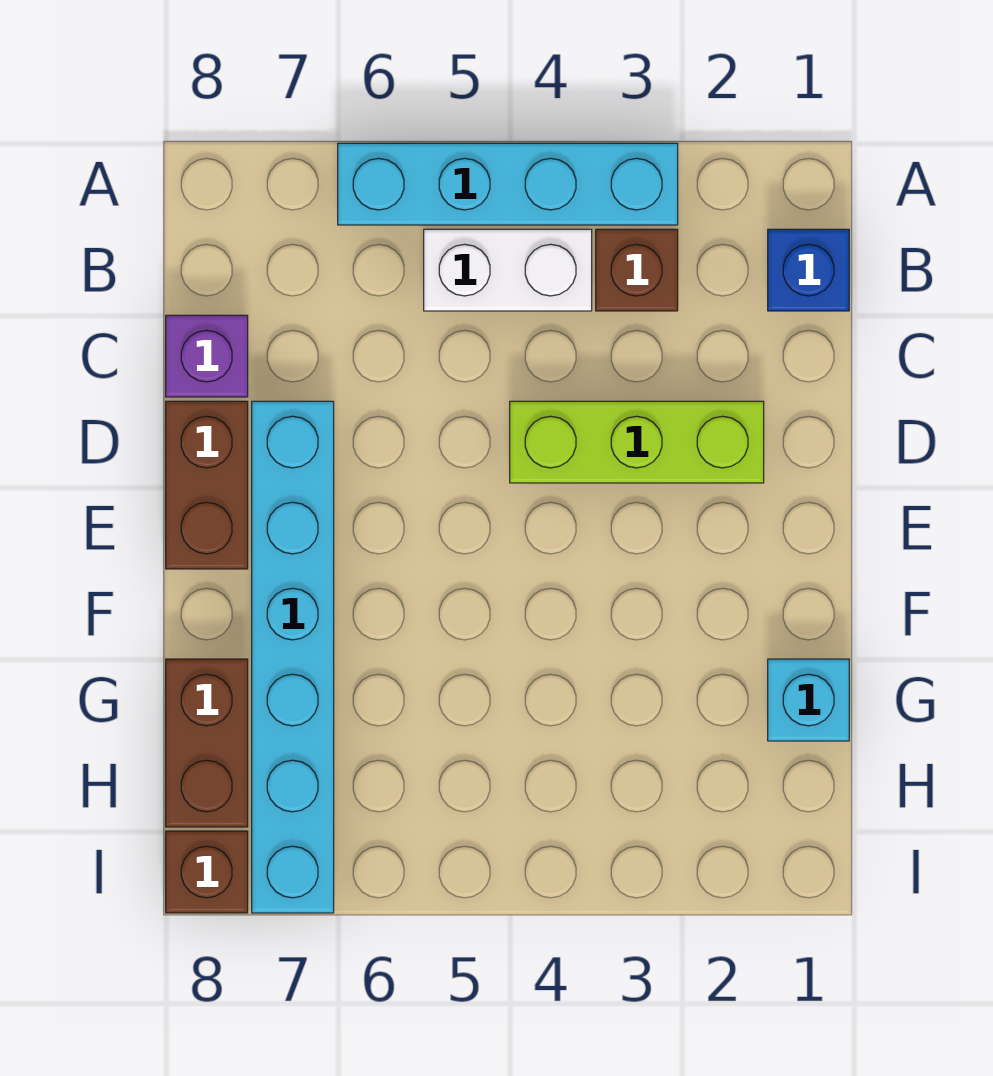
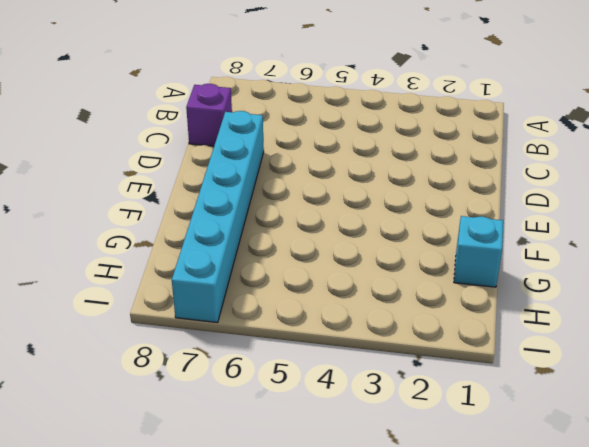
none -> cyan brick A3:A6 level 1
none -> blue brick B1 level 1

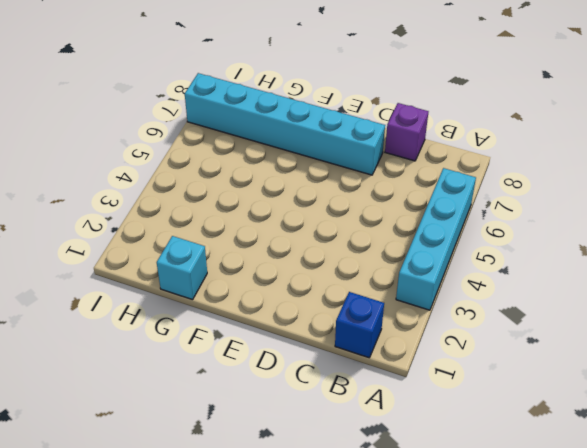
none -> brown brick B3 level 1
none -> white brick B4:B5 level 1

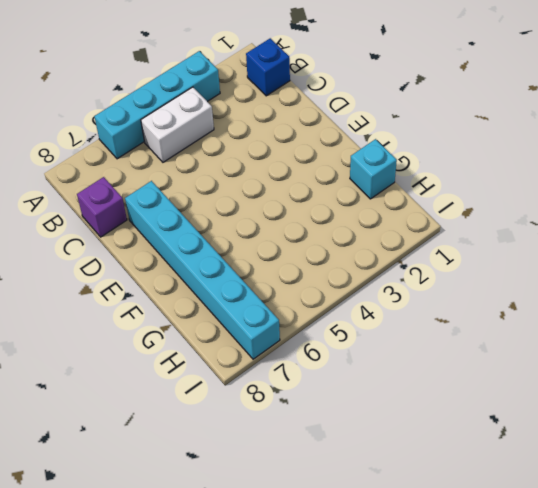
none -> brown brick B3 level 1
none -> lime brick D2:D4 level 1

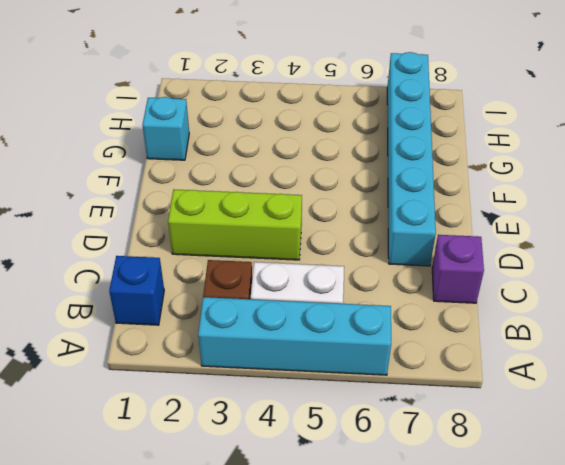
none -> brown brick D8:E8 level 1
none -> brown brick G8:H8 level 1

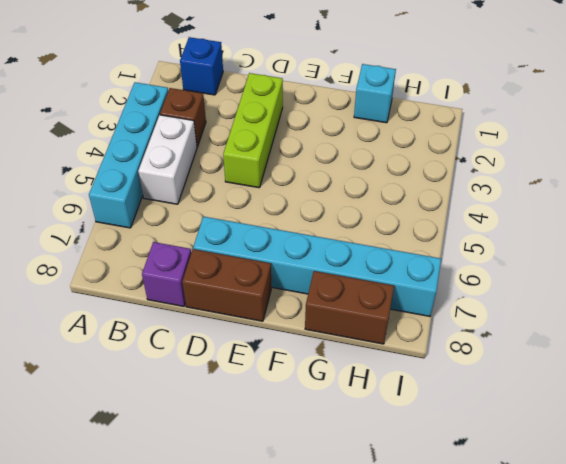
none -> brown brick I8 level 1

